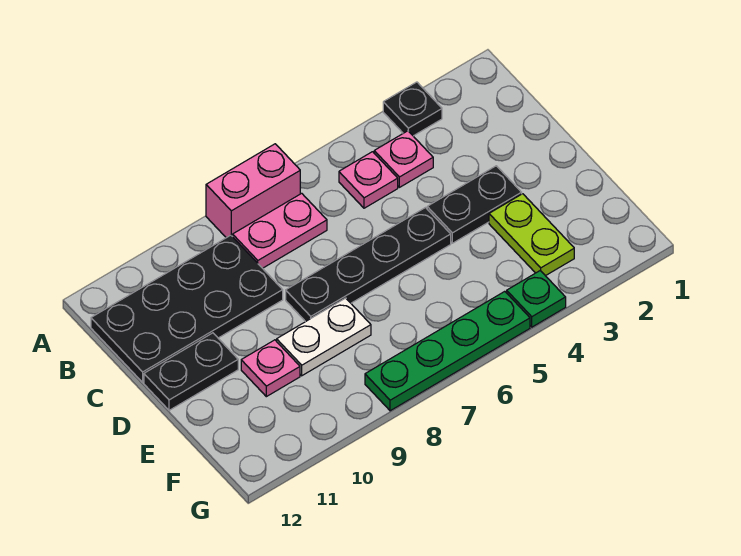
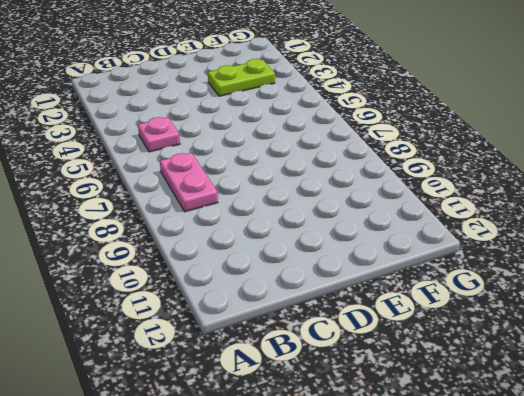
none -> black plate A3 level 1
none -> pink brick A7:A8 level 1
none -> pink plate B4 level 1

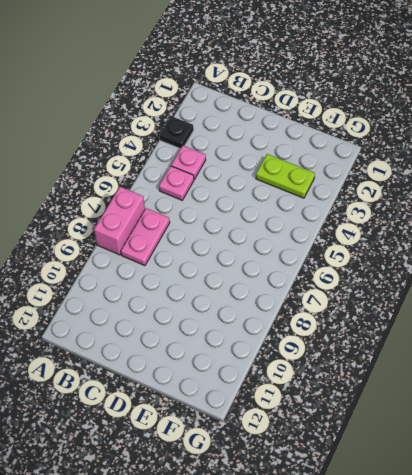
none -> black plate B9:C12 level 1
none -> black plate D3:D4 level 1
none -> black plate D5:D8 level 1

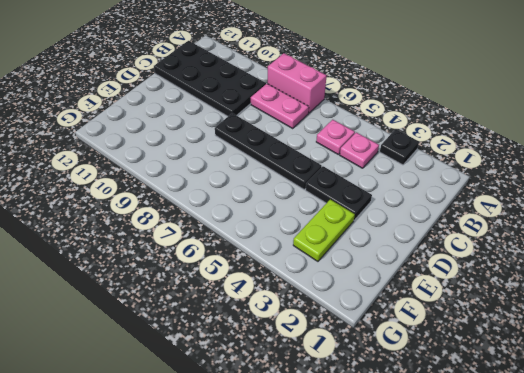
none -> black plate D11:D12 level 1
none -> white plate E8:E9 level 1
none -> pink plate E10 level 1

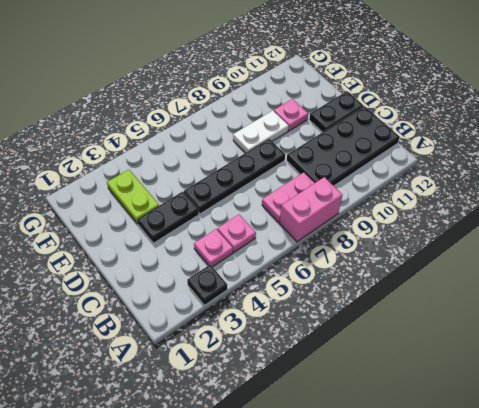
none -> green plate G4 level 1
none -> green plate G5:G8 level 1

